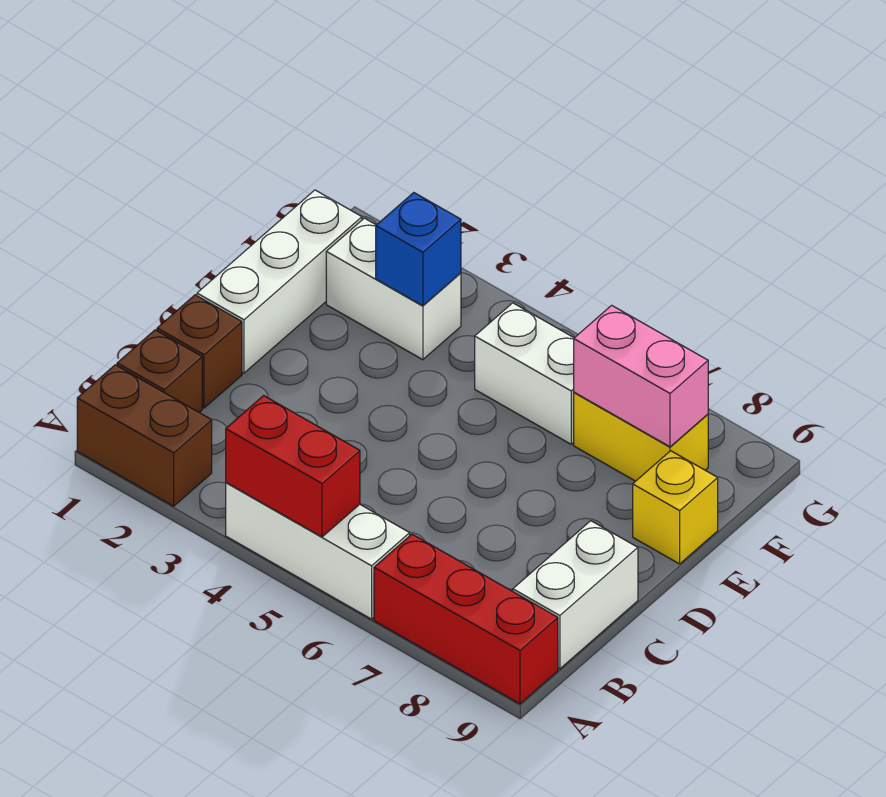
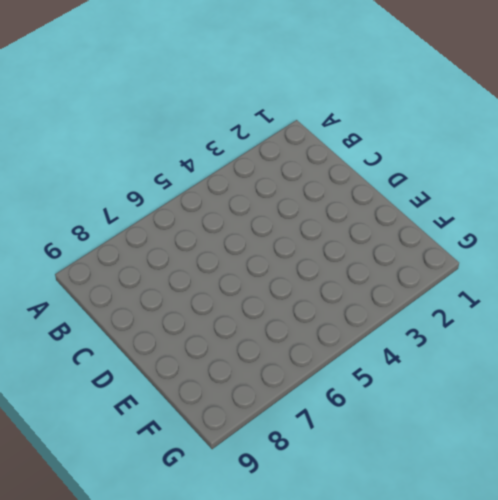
none -> brown brick A1:A2 level 1
none -> white brick A4:A6 level 1
none -> red brick A7:A9 level 1

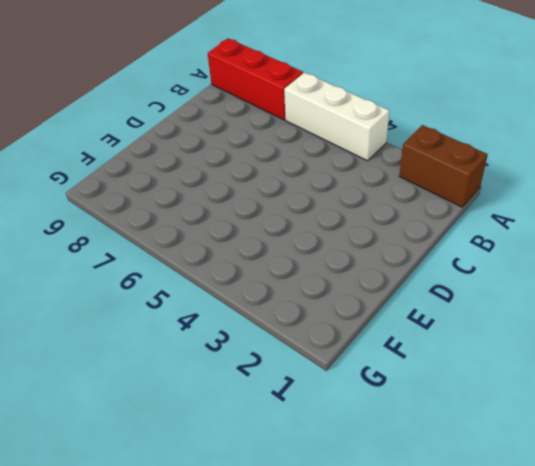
none -> brown brick B1 level 1
none -> white brick B9:C9 level 1
none -> brown brick C1 level 1

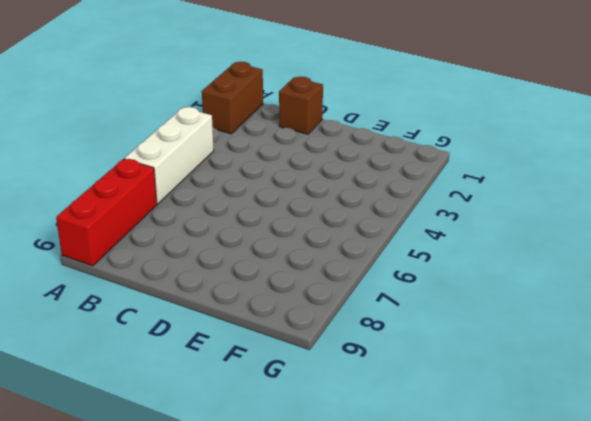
none -> brown brick B1 level 1
none -> white brick B9:C9 level 1
none -> white brick D1:F1 level 1

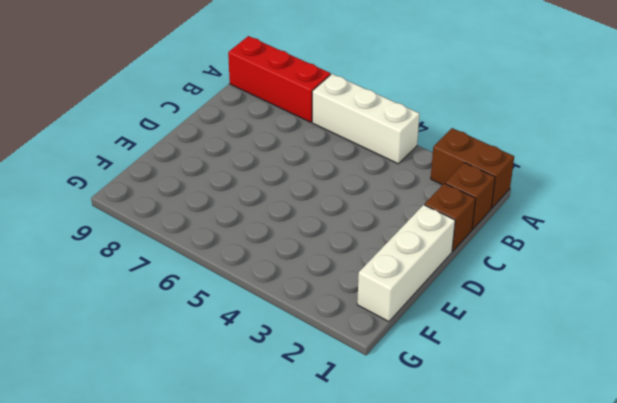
none -> white brick B9:C9 level 1
none -> yellow brick E9 level 1
none -> white brick F2:F3 level 1

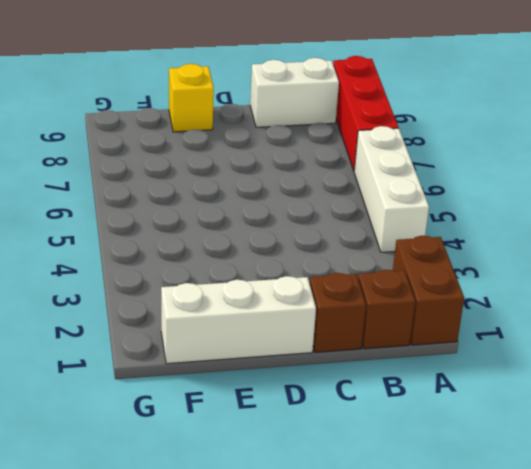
none -> white brick F2:F3 level 1
none -> white brick F5:F6 level 1
none -> yellow brick F7:F8 level 1

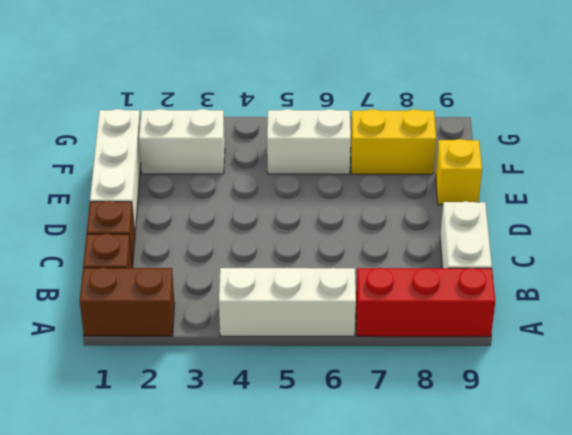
none -> red brick A4:A5 level 2
none -> blue brick F3 level 2
none -> pink brick F7:F8 level 2

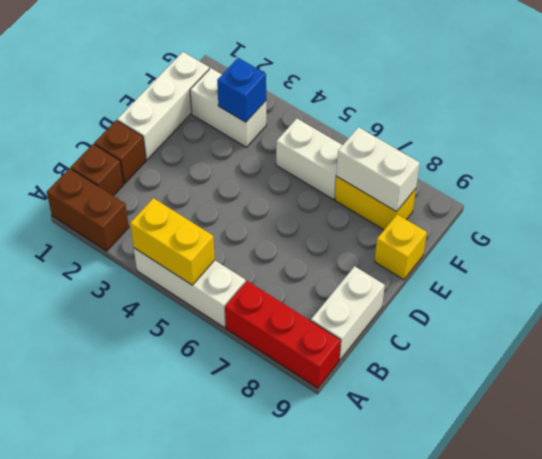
yellow brick A4:A5 level 2 -> red brick A4:A5 level 2
white brick F7:F8 level 2 -> pink brick F7:F8 level 2

